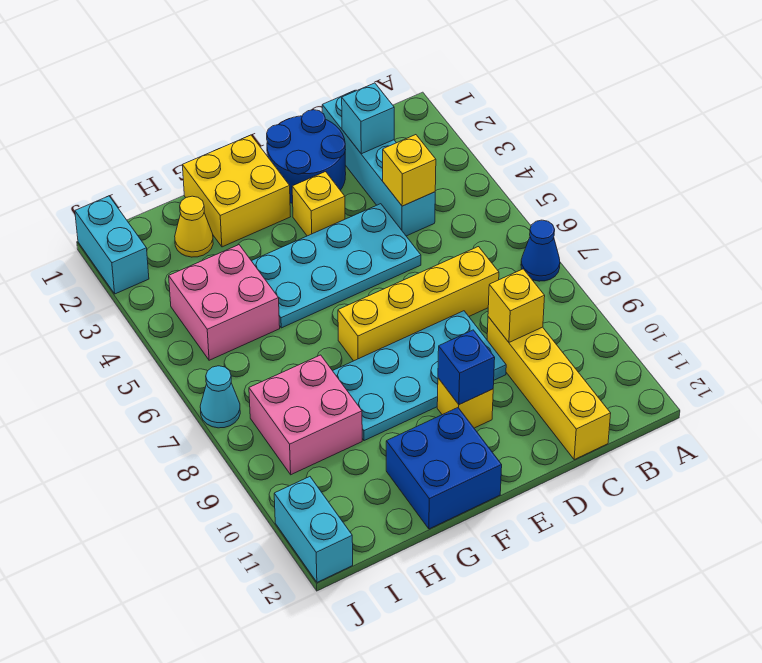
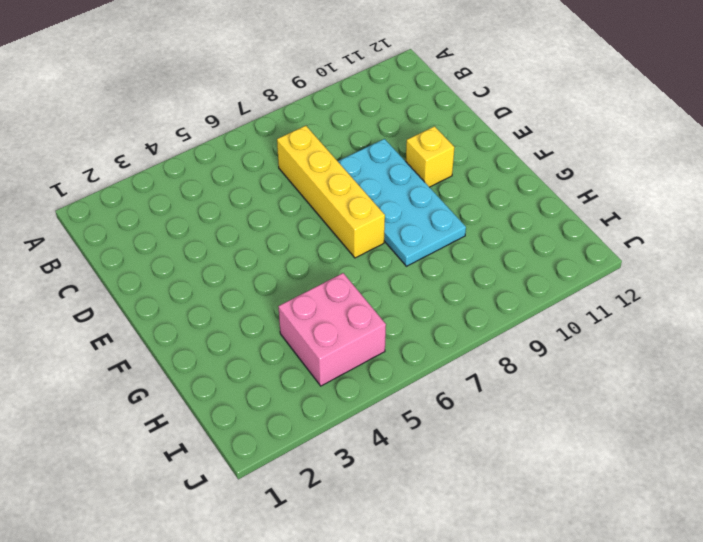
none -> blue cone A7 level 1
none -> cyan brick C1:C4 level 1
none -> yellow brick C9:C12 level 1

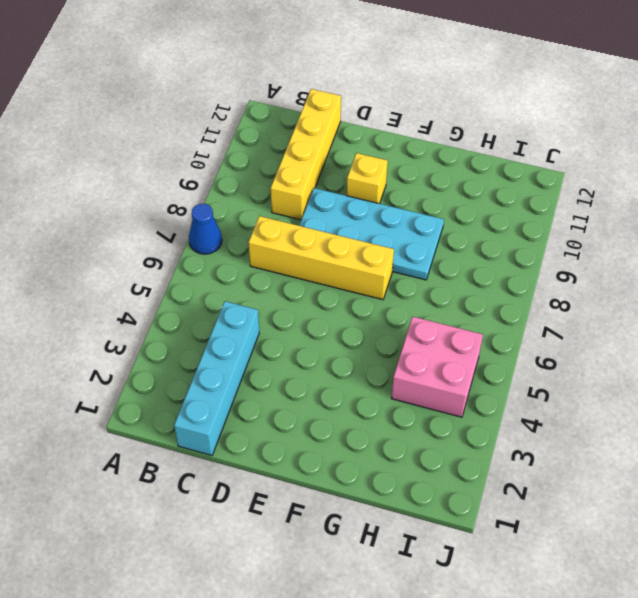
none -> blue round brick D1:E2 level 1
none -> cyan plate D4:G5 level 1
none -> yellow brick E3 level 1

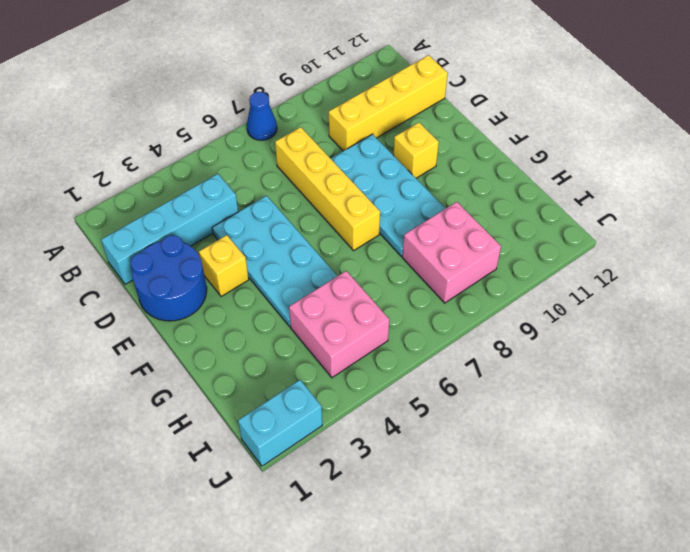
none -> yellow brick F1:G2 level 1
none -> blue brick F11:G12 level 1
none -> yellow cone H2 level 1

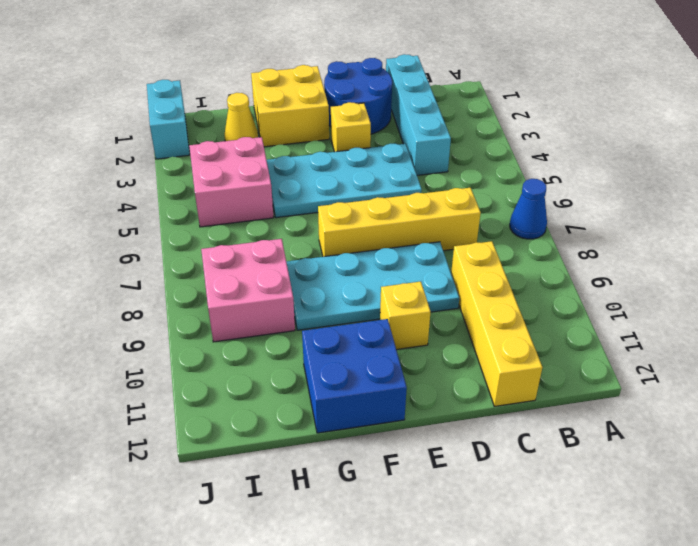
none -> cyan cone J7 level 1
none -> cyan brick J11:J12 level 1
none -> cyan brick C2 level 2

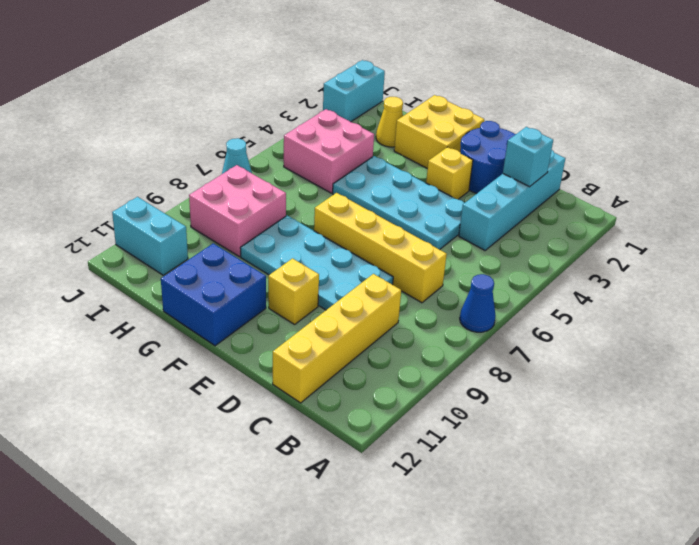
cyan brick I11:J11 level 1 -> cyan brick J11:J12 level 1
none -> yellow brick C4 level 2
none -> yellow brick C9 level 2
none -> blue brick E10 level 2

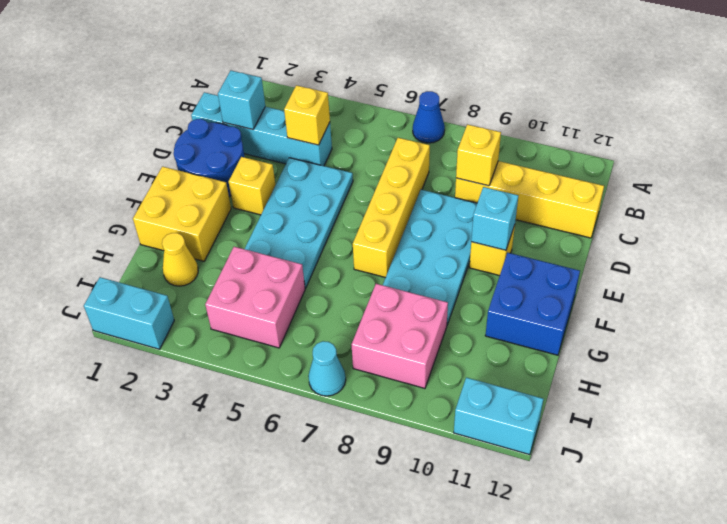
cyan brick E10 level 2 -> blue brick E10 level 2

